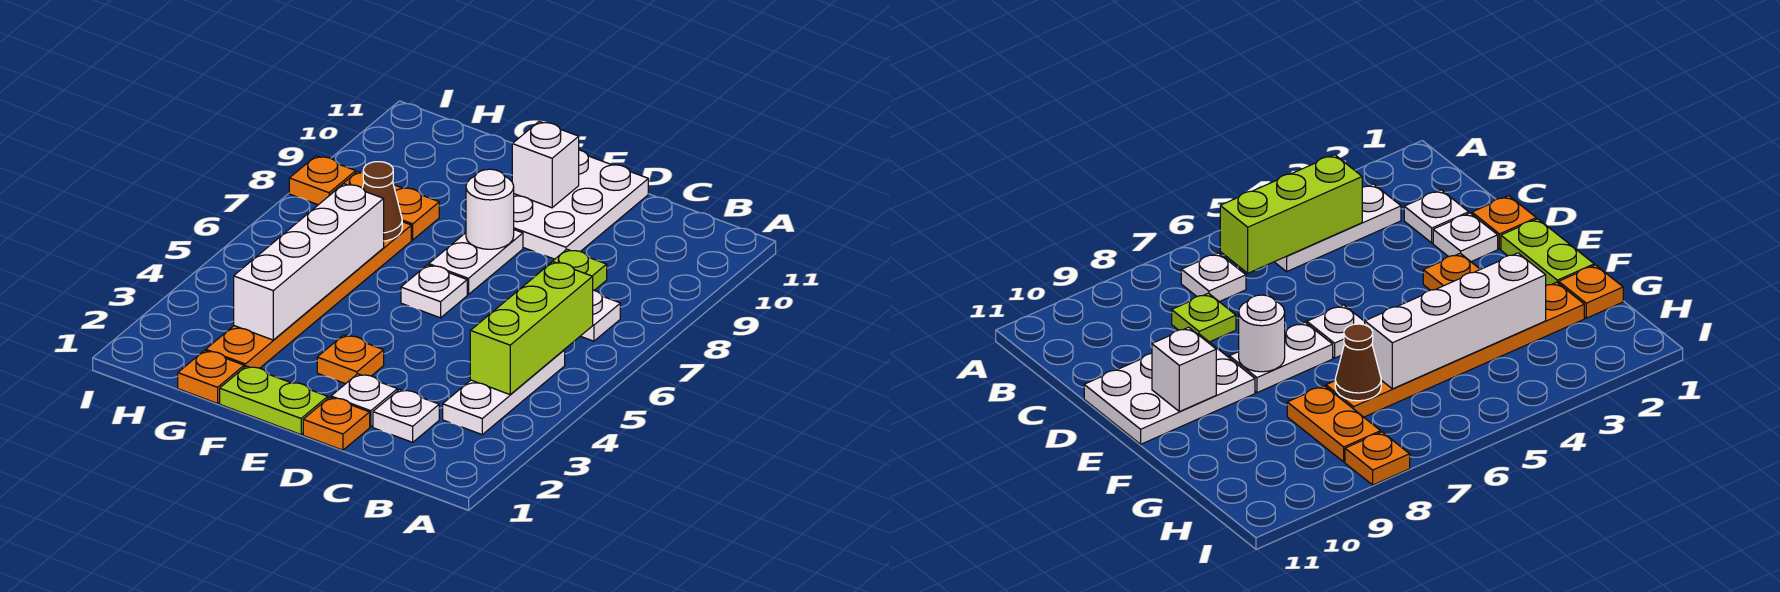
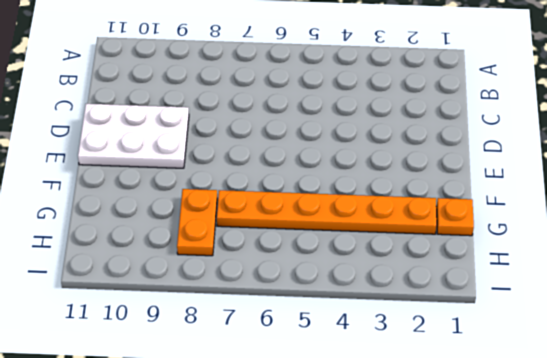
none -> white plate B3:B5 level 1
none -> white plate B7 level 1
none -> white plate C2 level 1

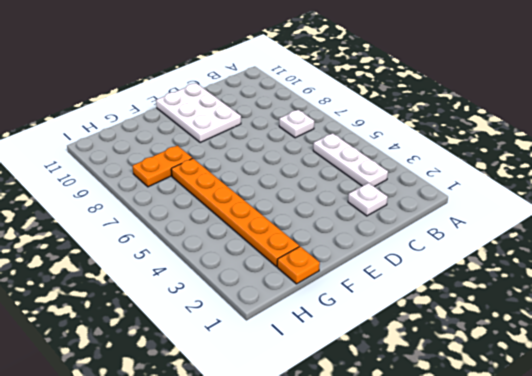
none -> lime plate C8 level 1
none -> orange plate D1 level 1
none -> white plate D2 level 1

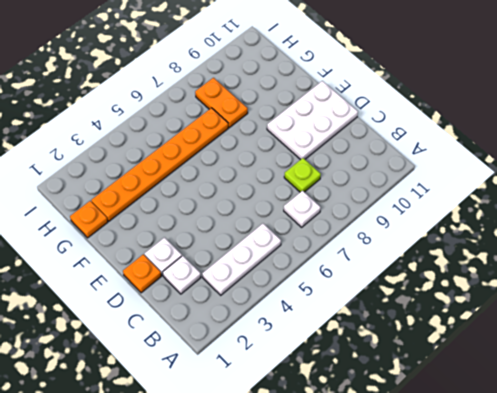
none -> lime plate E1:F1 level 1
none -> orange plate E3 level 1
none -> white plate E6 level 1

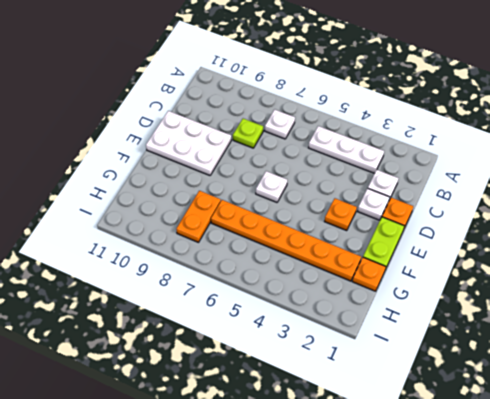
none -> white plate E7:E8 level 1
none -> orange plate I8 level 1
none -> lime brick B4:B6 level 2

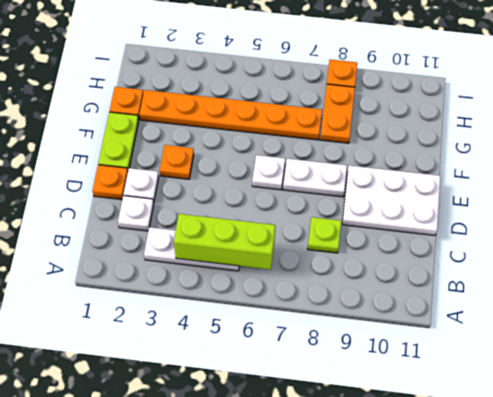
none -> white plate B7 level 1
none -> white round brick E8 level 2
none -> white brick E10 level 2

